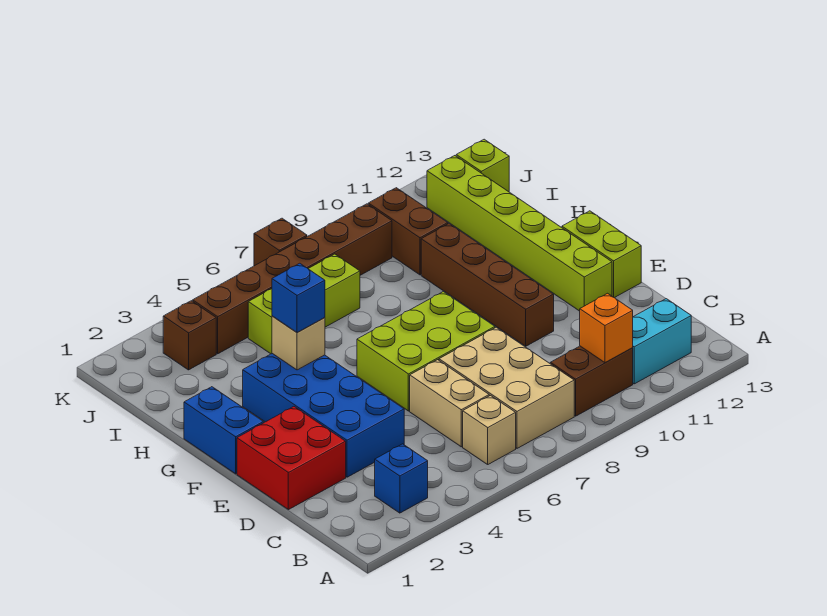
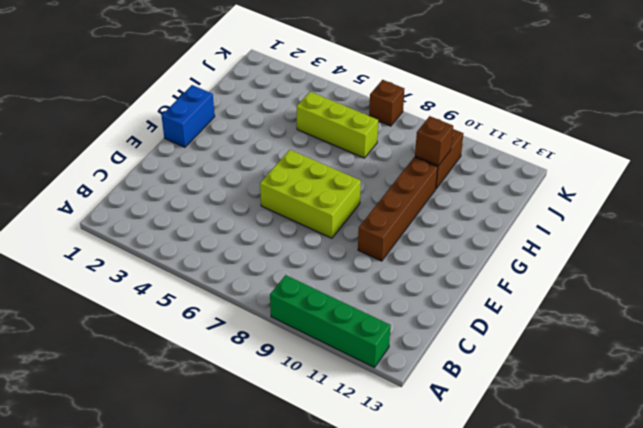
green brick A9:A12 level 1 -> none
brown brick I10 level 2 -> brown brick J3 level 1
none -> blue brick B3 level 1
none -> tan brick B6 level 1
none -> tan brick B7:D8 level 1

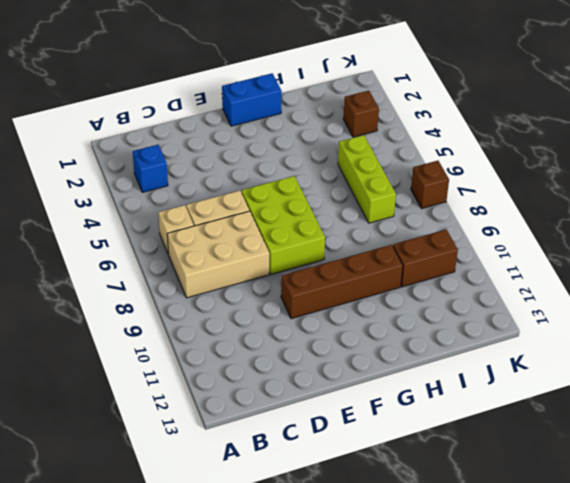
none -> brown brick B9:B10 level 1
none -> cyan brick B11:B12 level 1
none -> red brick D1:E2 level 1

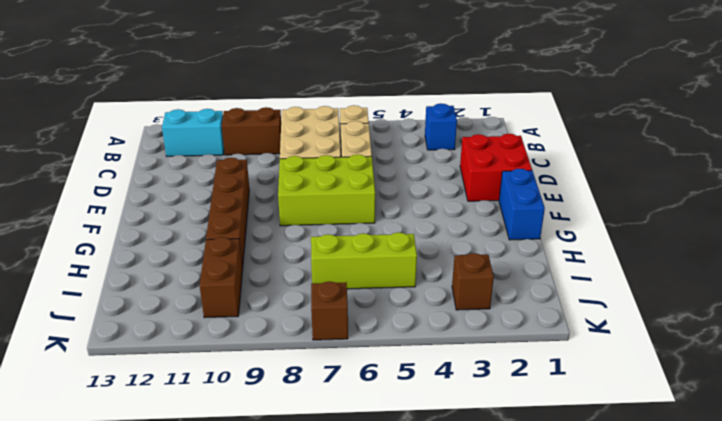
none -> blue brick D3:G4 level 1
none -> lime brick E12:J12 level 1
none -> lime brick E13:F13 level 1

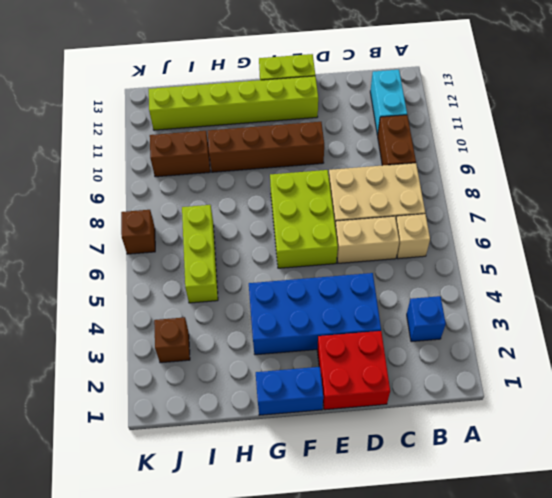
none -> brown brick J4:J9 level 1
none -> lime brick J13 level 1
none -> orange brick B10 level 2

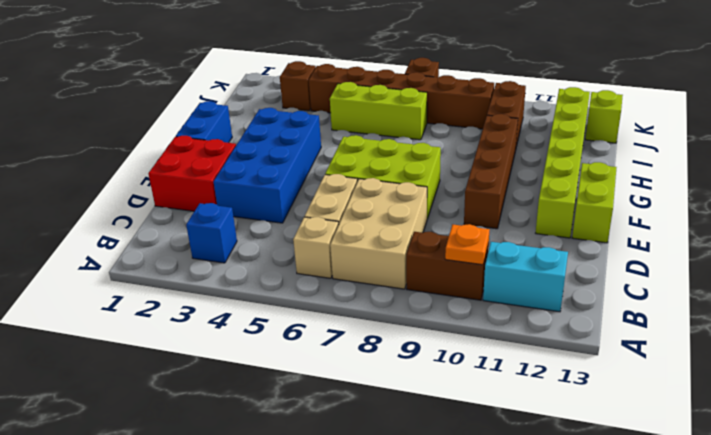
orange plate B10 level 2 -> orange brick B10 level 2
none -> tan brick G4 level 2
none -> blue brick G4 level 3

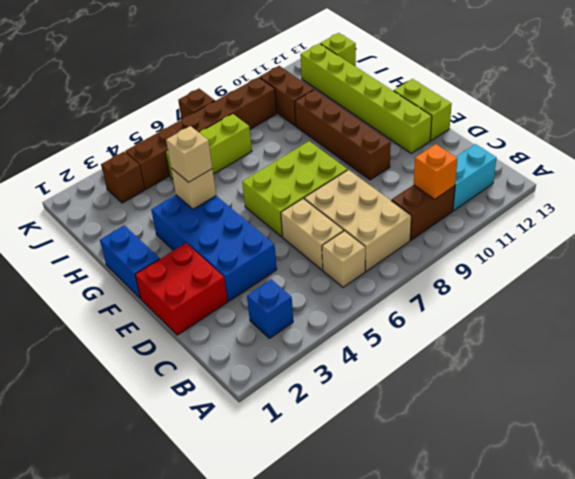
tan brick G4 level 3 -> blue brick G4 level 3

